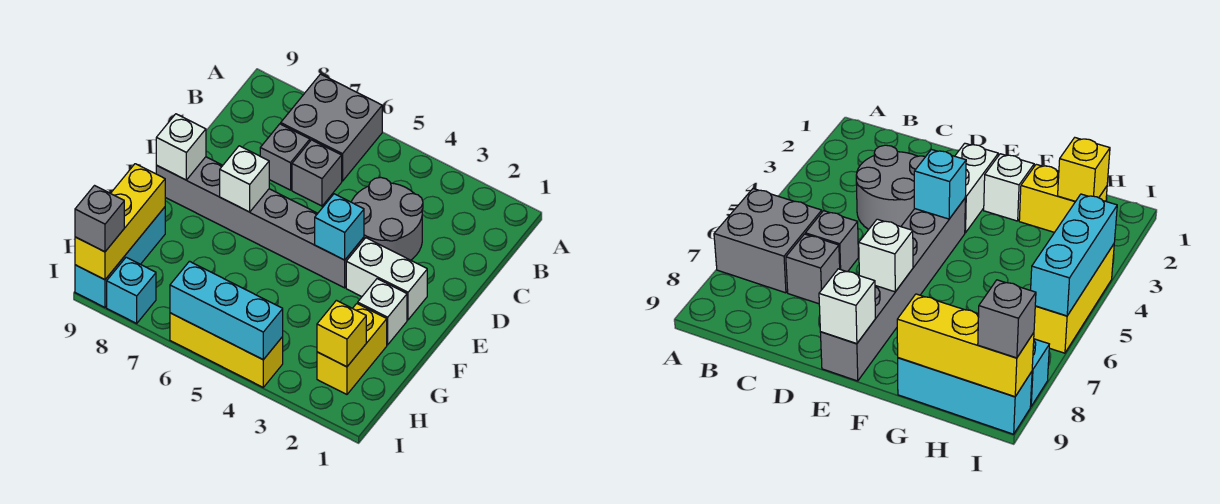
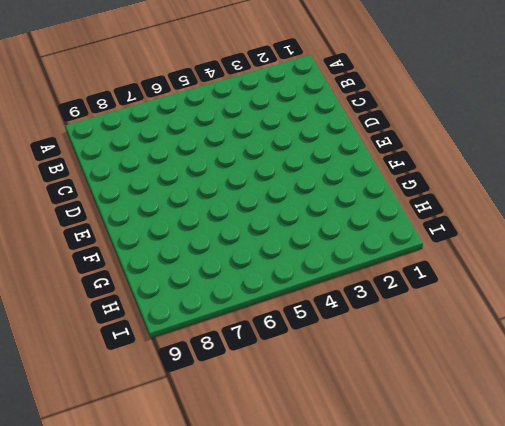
none -> grey brick A6:B7 level 1
none -> grey round brick C3:D4 level 1
none -> grey brick C6 level 1

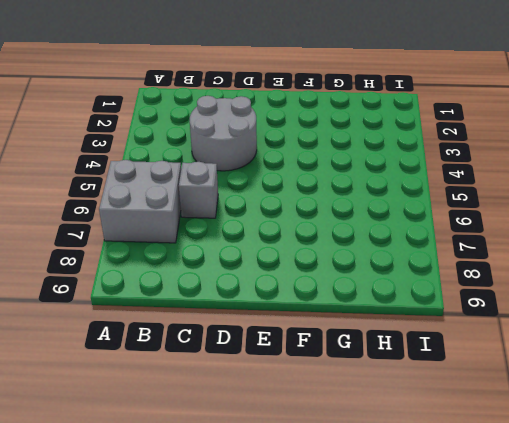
none -> grey brick C7 level 1
none -> white brick E2:E3 level 1
none -> grey brick E4:E9 level 1

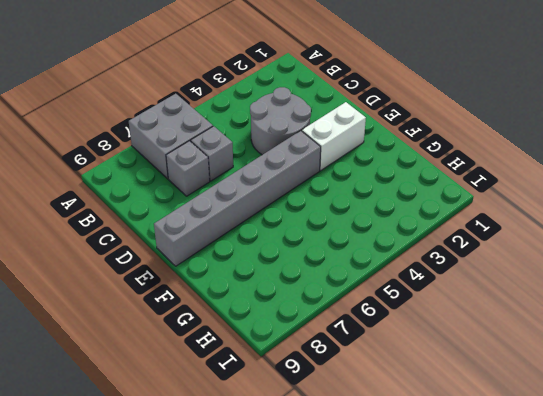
none -> white brick F2 level 1
none -> yellow brick G2:H2 level 1
none -> cyan brick G9:I9 level 1

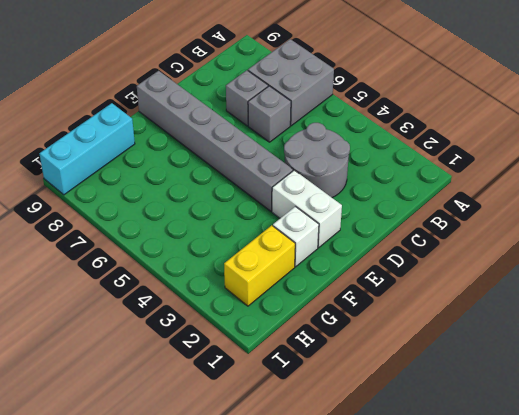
none -> yellow brick I4:I6 level 1
none -> cyan brick I8 level 1
none -> cyan brick E4 level 2

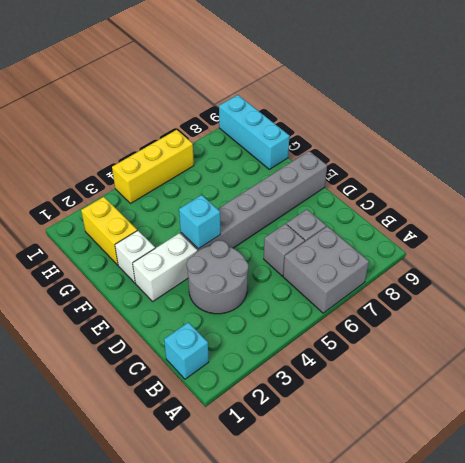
cyan brick B1 level 1 -> cyan brick I8 level 1
none -> white brick E7 level 2
none -> white brick E9 level 2
none -> yellow brick G9:I9 level 2

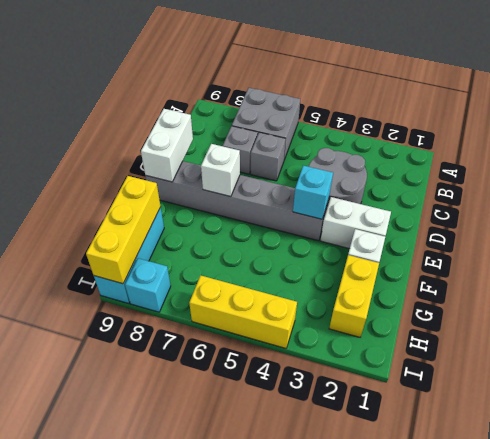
white brick D9:E9 level 2 -> white brick E9 level 2
none -> yellow brick H2 level 2
none -> cyan brick I4:I6 level 2
none -> grey brick I9 level 3

